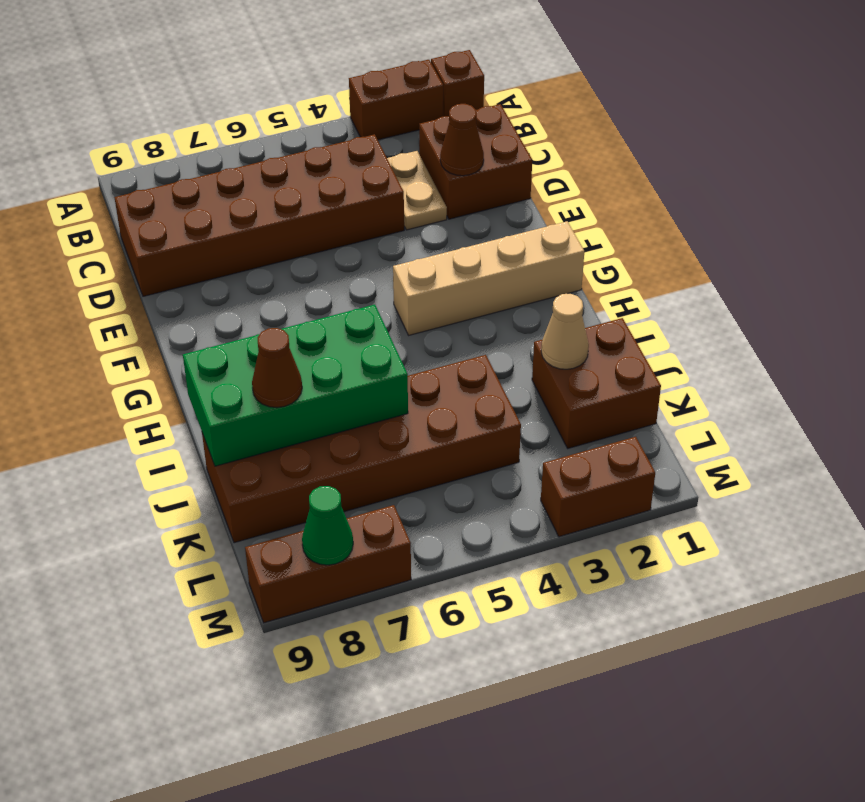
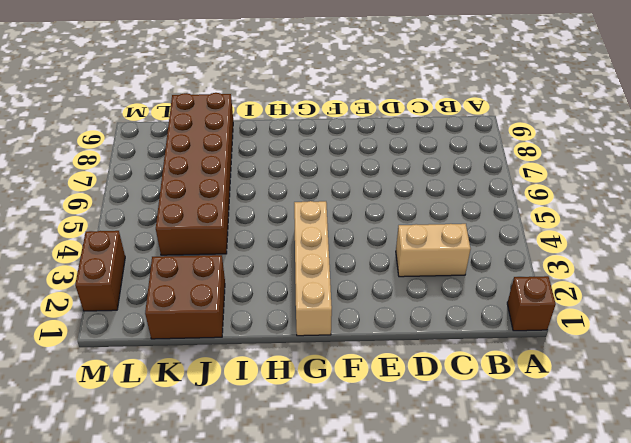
tan brick C3:D3 level 1 -> tan plate C3:D3 level 1
none -> brown brick A2:A3 level 1
none -> brown brick C1:D2 level 1
none -> brown brick C4:D9 level 1

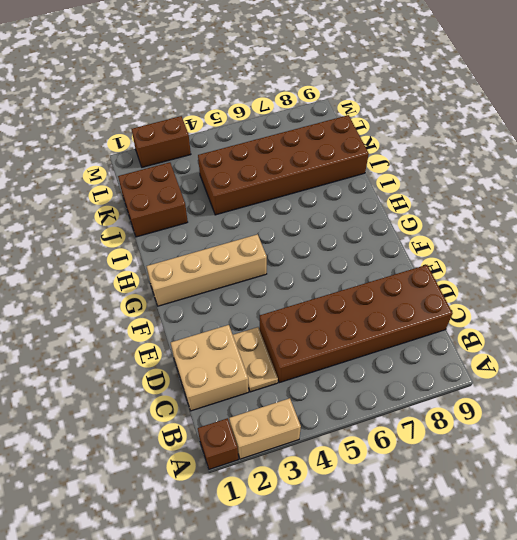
tan brick A2:A3 level 1 -> brown brick A2:A3 level 1
tan brick C1:D2 level 1 -> brown brick C1:D2 level 1
none -> brown brick M7:M9 level 1
none -> brown cone D2 level 2
none -> green brick I6:J9 level 2

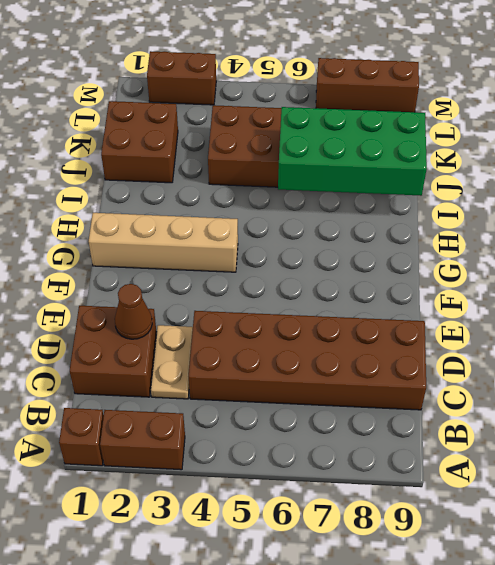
none -> tan cone J2 level 2
none -> green cone M8 level 2
none -> brown cone J8 level 3

